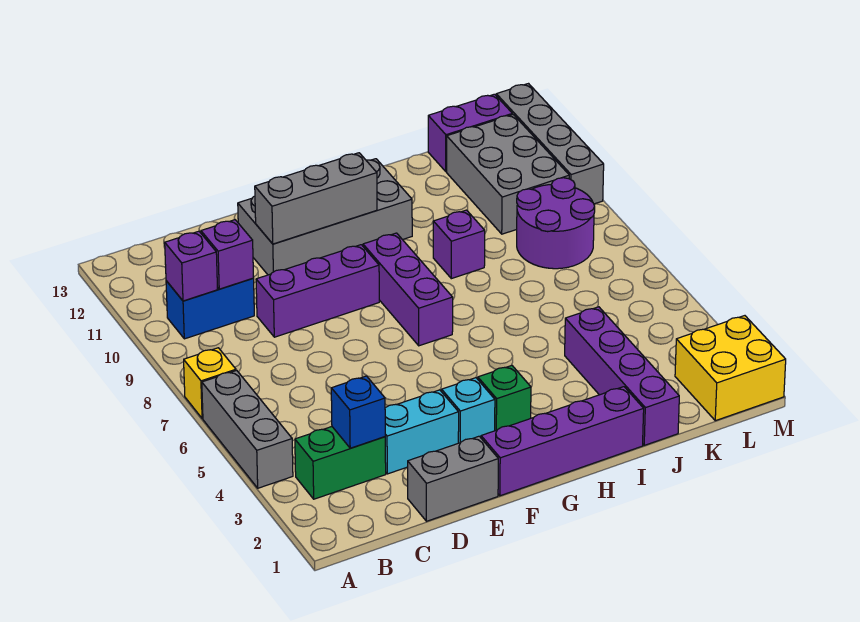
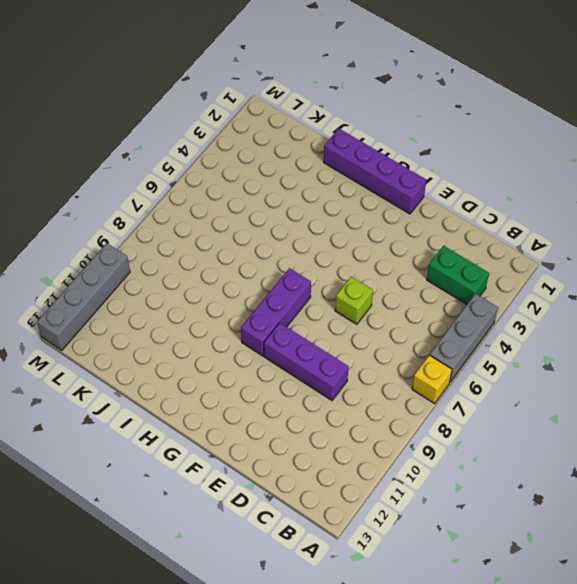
lime brick E6 level 1 -> none
none -> blue brick B10:C10 level 1
none -> grey brick D1:E1 level 1
none -> cyan brick D3:E3 level 1

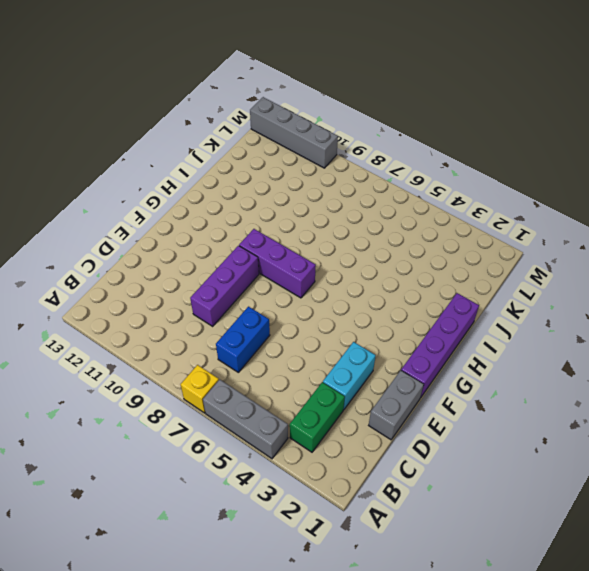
blue brick C7:D7 level 1 -> blue brick B10:C10 level 1
none -> grey brick E11:H12 level 1
none -> cyan brick F3 level 1
none -> green brick G3 level 1

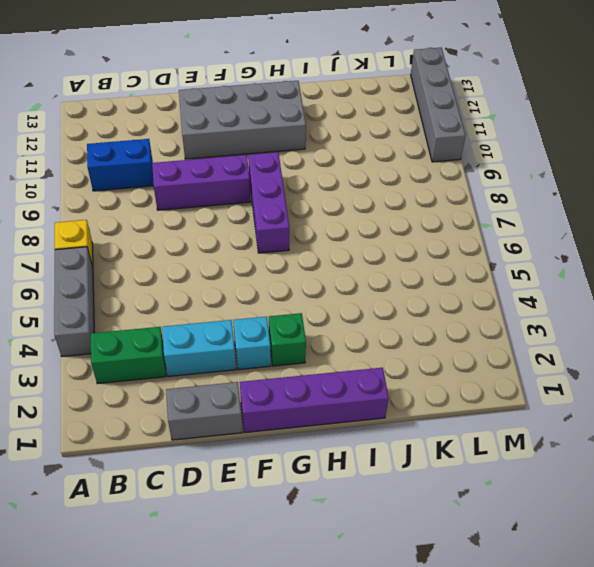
none -> purple brick I9 level 1
none -> purple brick J1:J4 level 1
none -> purple round brick K8:L9 level 1

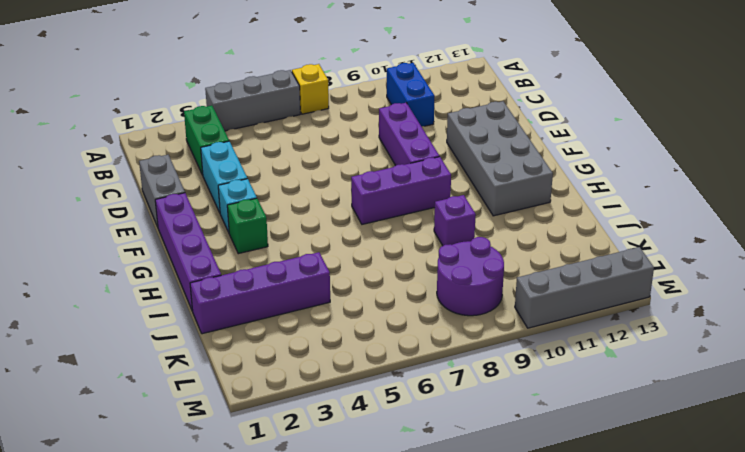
none -> grey brick K10:L12 level 1
none -> purple brick K13:L13 level 1
none -> yellow brick L1:M2 level 1

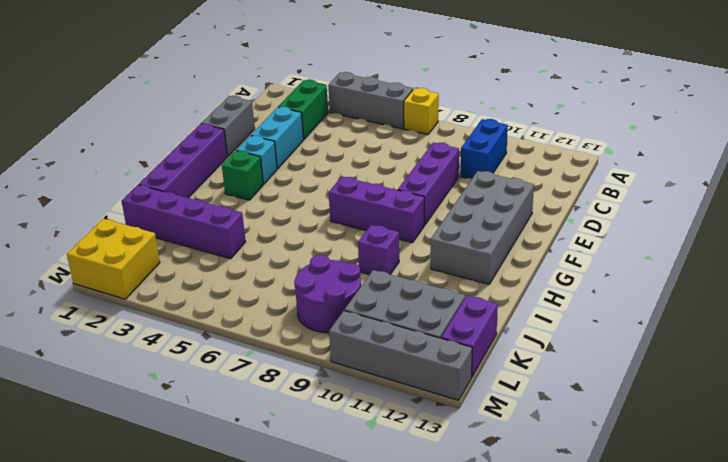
none -> purple brick B10 level 2
none -> blue brick C3 level 2
none -> purple brick C10 level 2

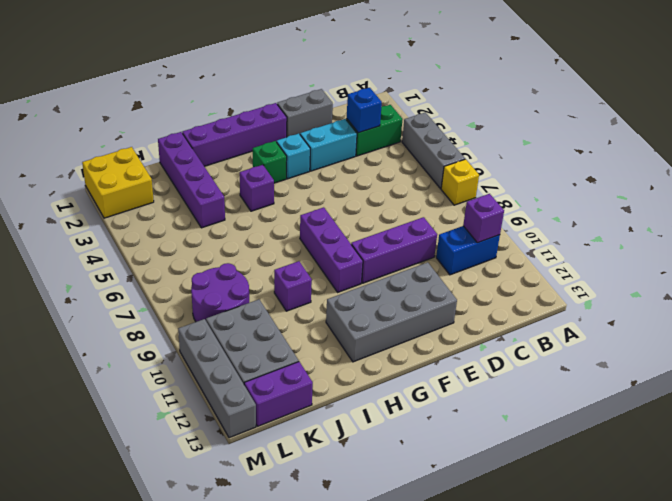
purple brick H4 level 1 -> purple brick C10 level 2
none -> grey brick E11:G11 level 2

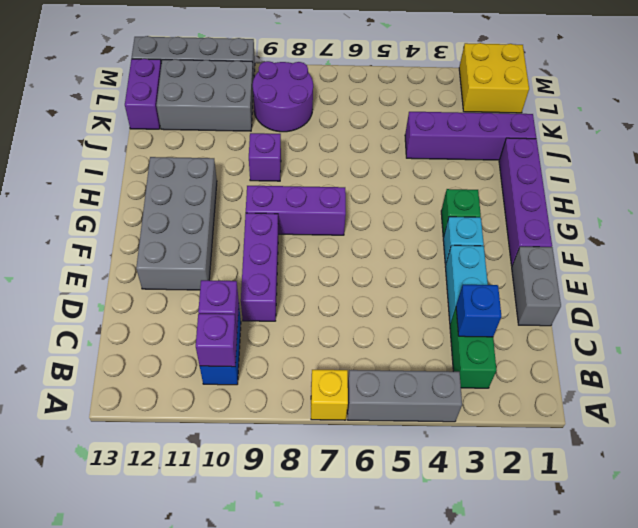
none -> grey brick E11:G11 level 2

